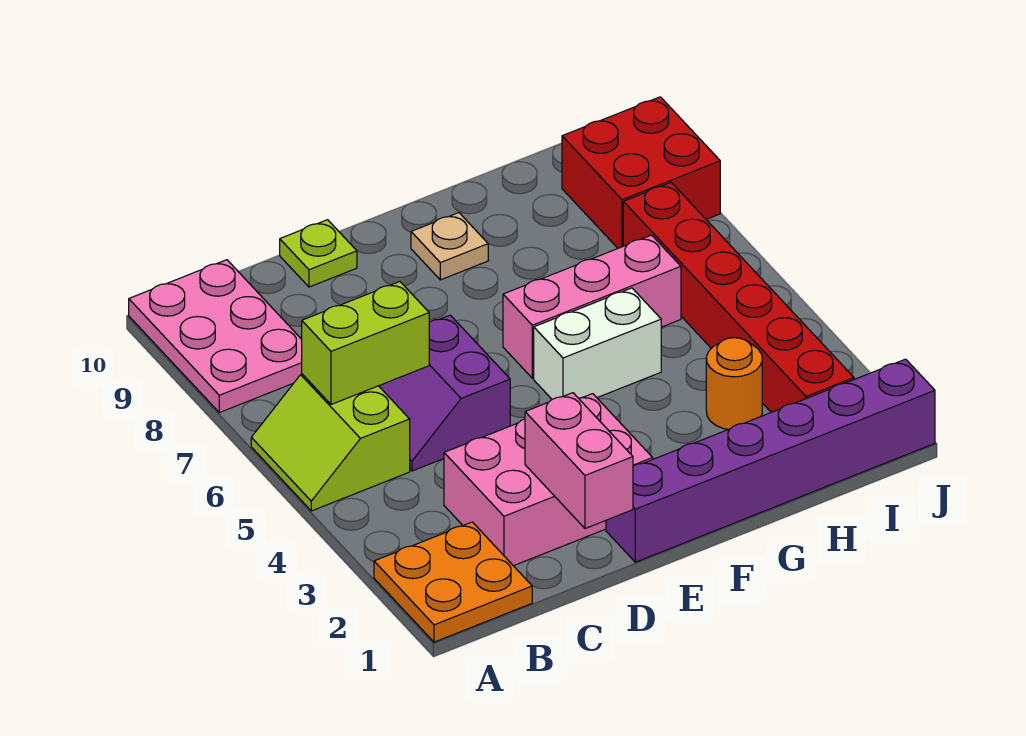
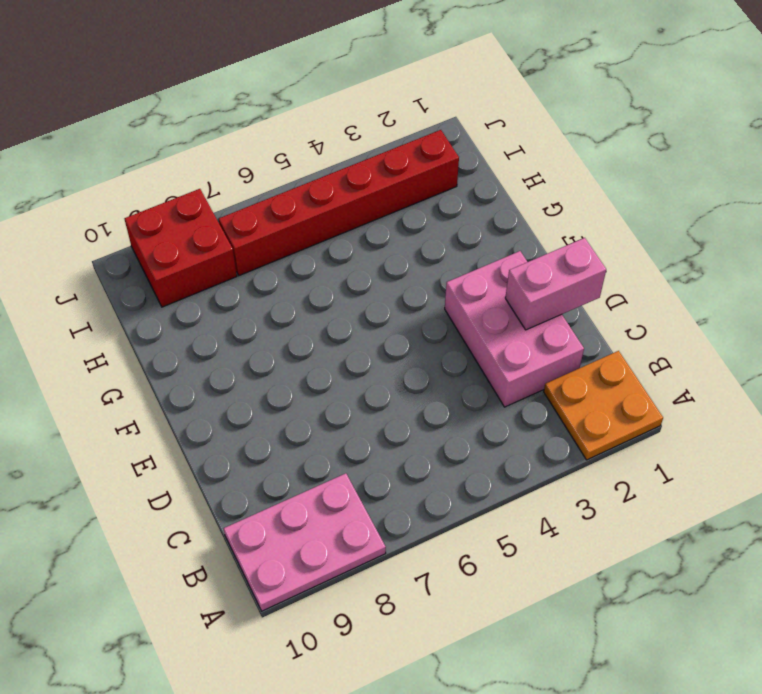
none -> lime slope A5:B6 level 1 top B
none -> purple slope C5:D6 level 1 top D
none -> lime plate D10 level 1

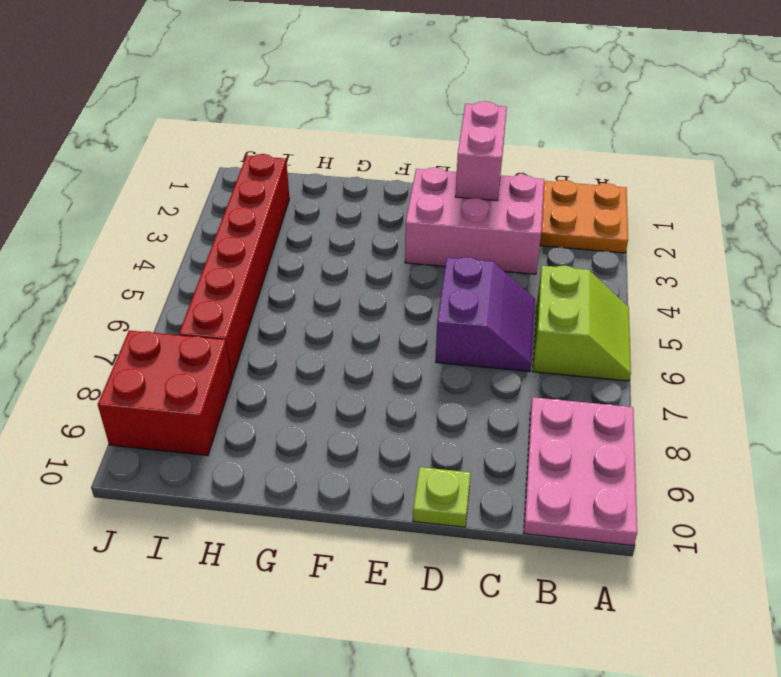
none -> purple brick E1:J1 level 1
none -> white brick F5:G5 level 1
none -> pink brick F6:H6 level 1

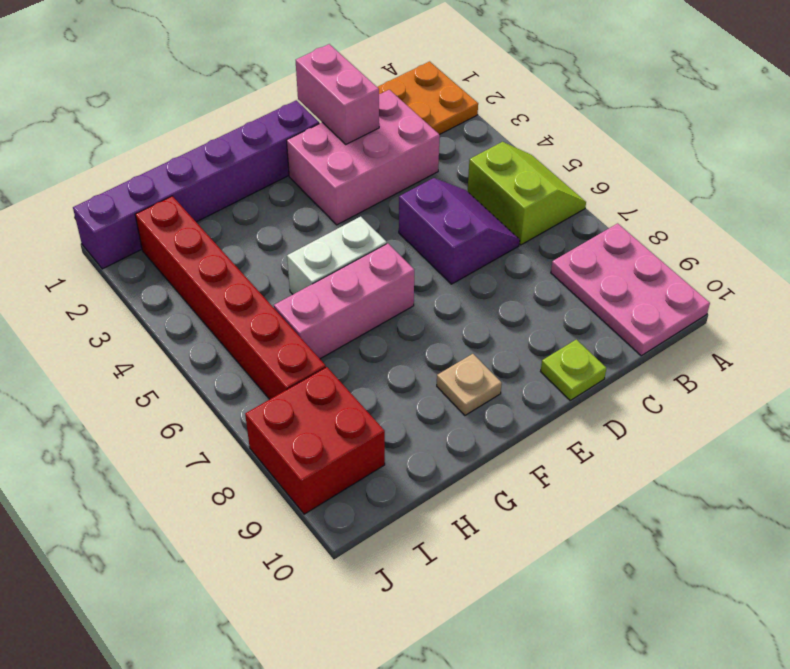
none -> orange round brick H3 level 1
none -> lime brick B6:C6 level 2

